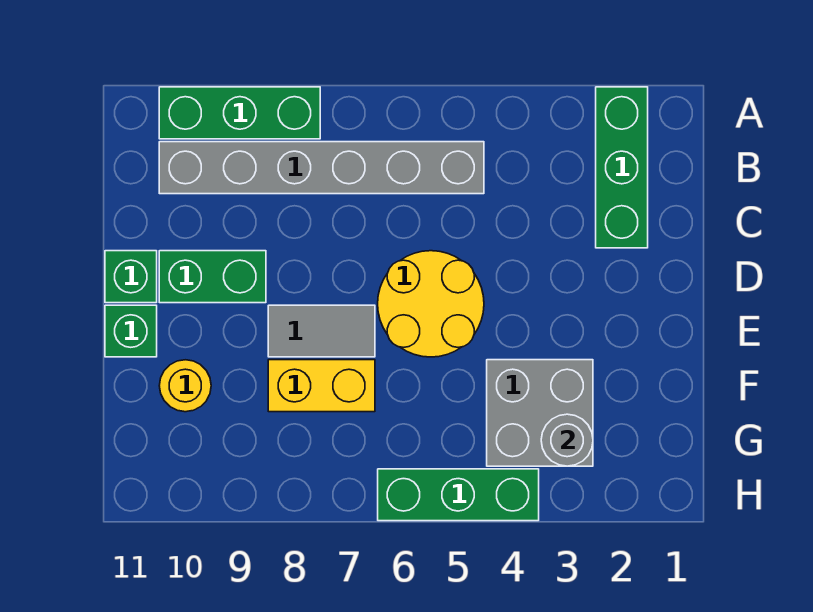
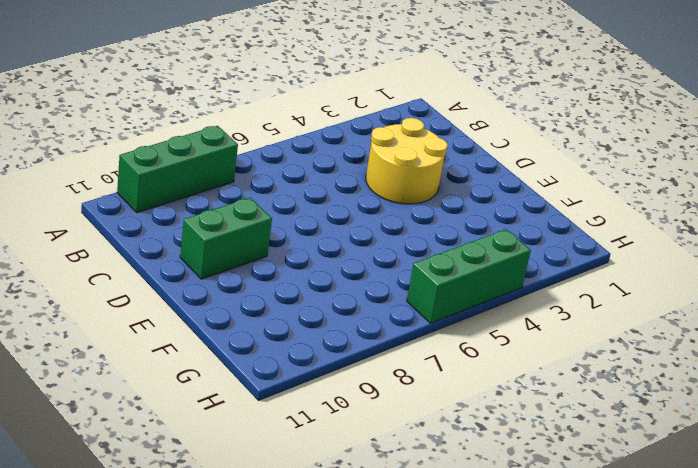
yellow round brick C3:D4 level 1 -> yellow round brick D5:E6 level 1
none -> green brick A2:C2 level 1
none -> grey brick B5:B10 level 1
none -> green brick D11 level 1

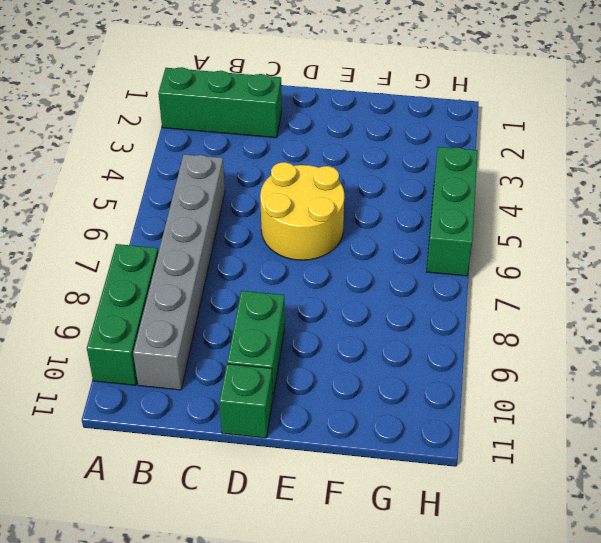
none -> grey tile E7:E8 level 1
none -> green brick E11 level 1
none -> grey brick F3:G4 level 1

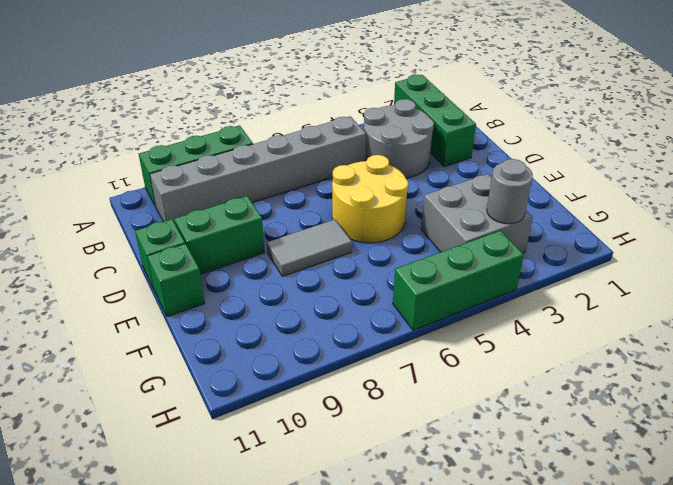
grey round brick B3:C4 level 1 -> none
none -> yellow brick F7:F8 level 1
none -> yellow round brick F10 level 1

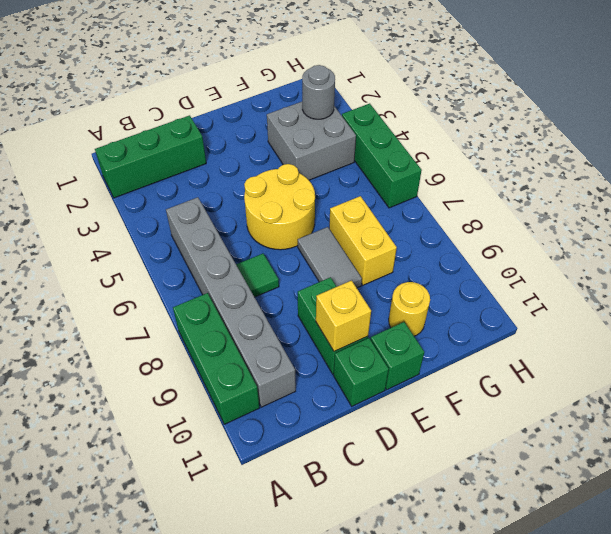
green tile C7 level 1 -> none
yellow brick D10 level 2 -> none

